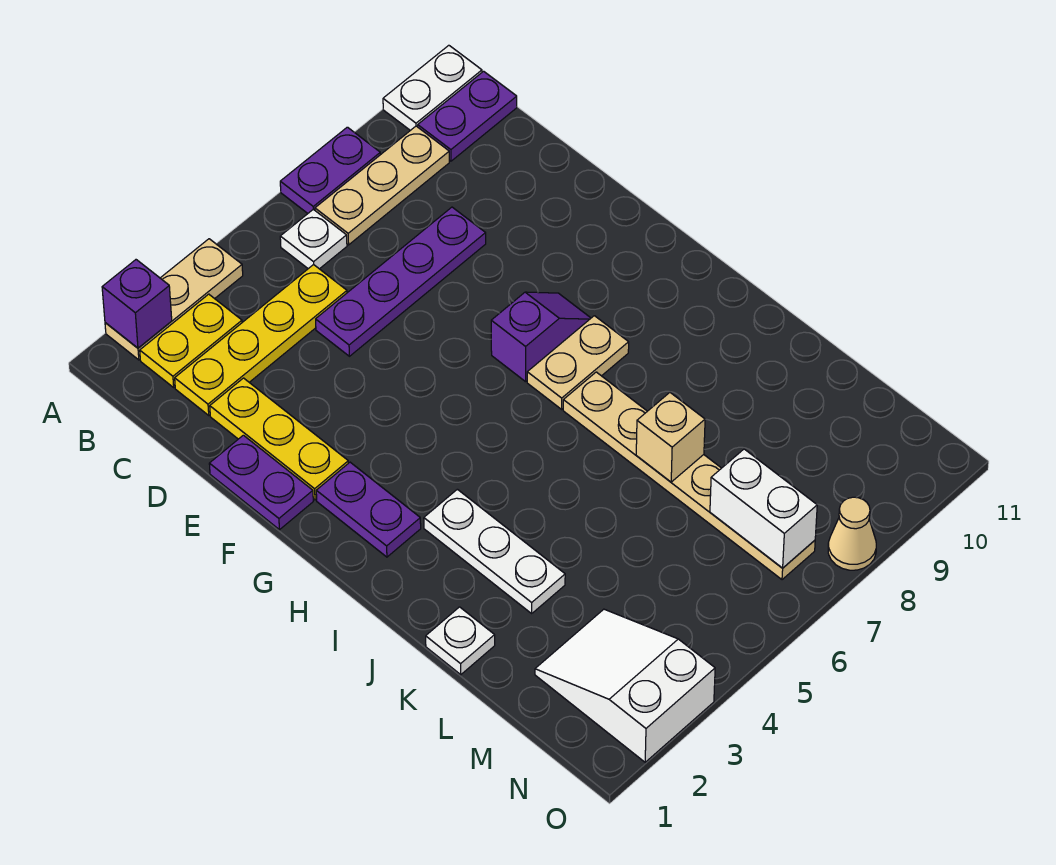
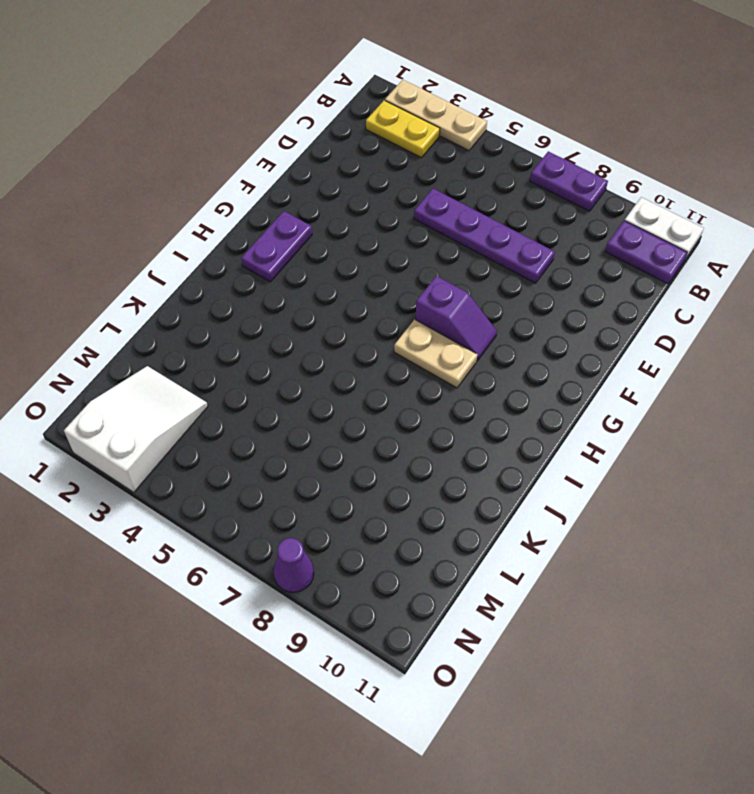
purple cone O8 level 1 -> tan cone O8 level 1
none -> white plate B6 level 1
none -> tan plate B7:B9 level 1
none -> yellow plate C2:C5 level 1

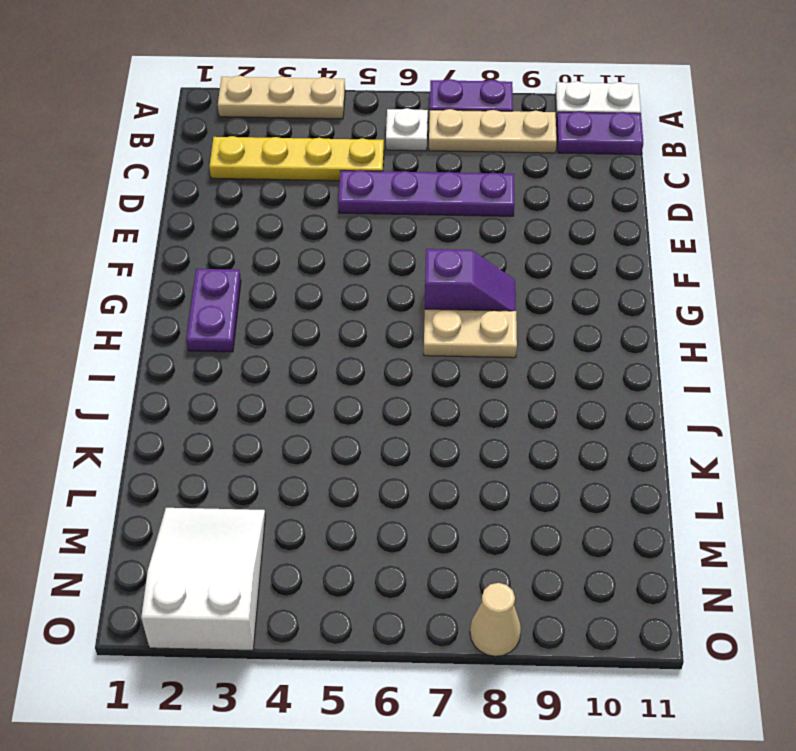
none -> yellow plate B2:B3 level 1
none -> yellow plate D2:F2 level 1
none -> purple plate E1:F1 level 1

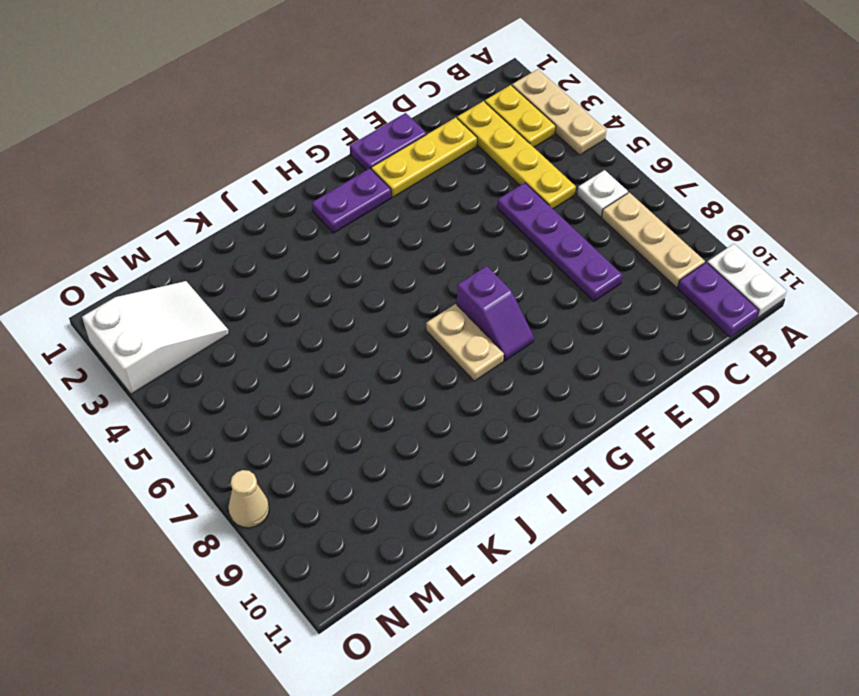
none -> purple plate A7:A8 level 1
none -> white plate I3:K3 level 1
none -> tan plate I7:N7 level 1

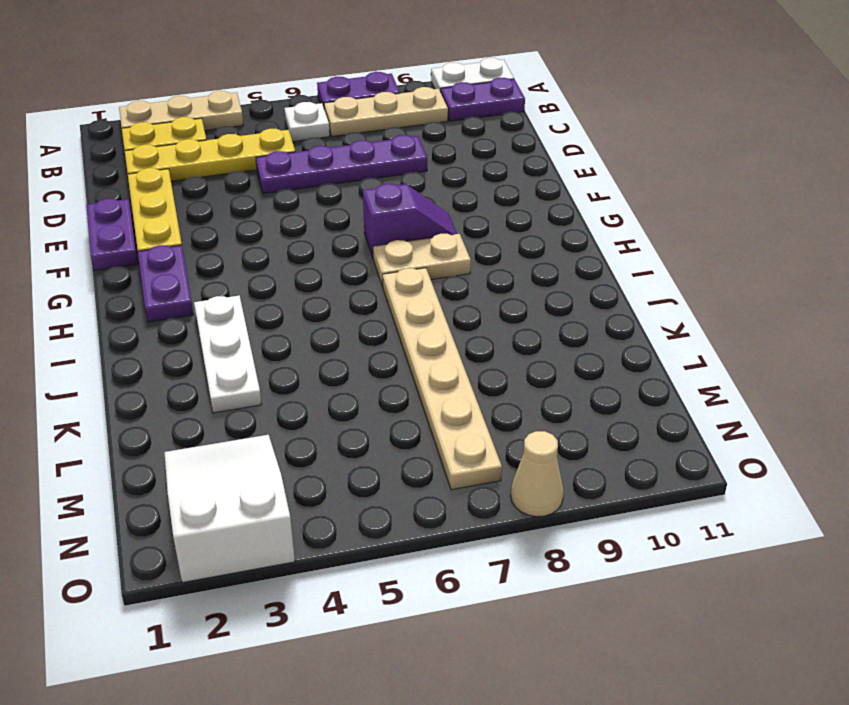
none -> white plate K1 level 1
none -> purple brick A2 level 2
none -> tan brick K7 level 2

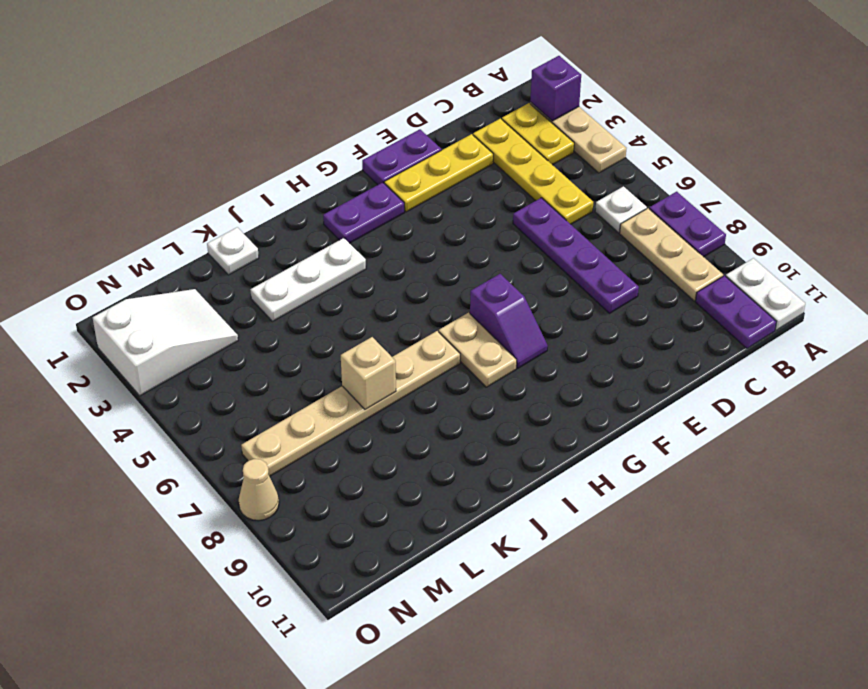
none -> white brick M7:N7 level 2

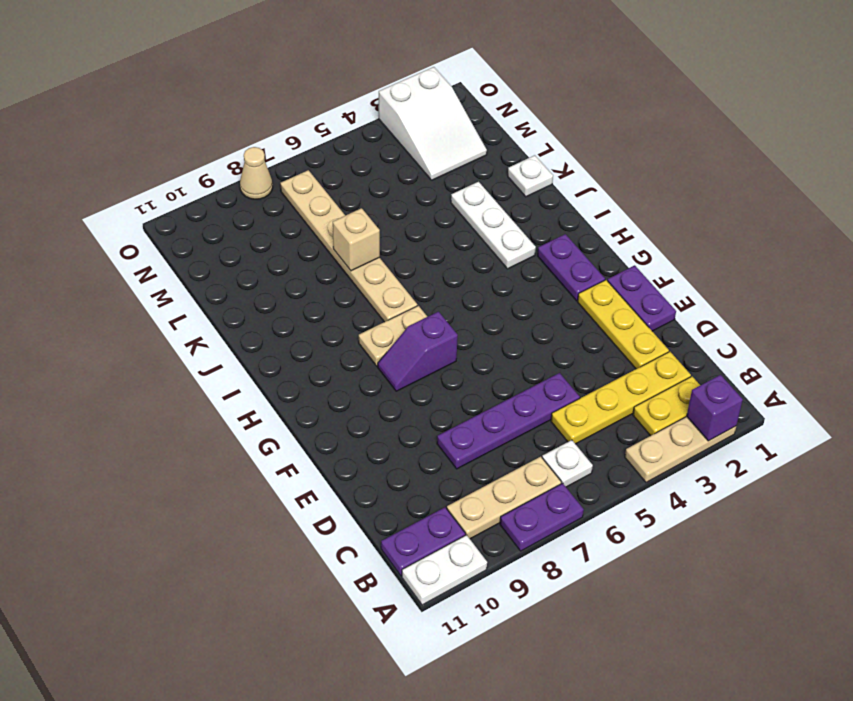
none -> white brick M7:N7 level 2

